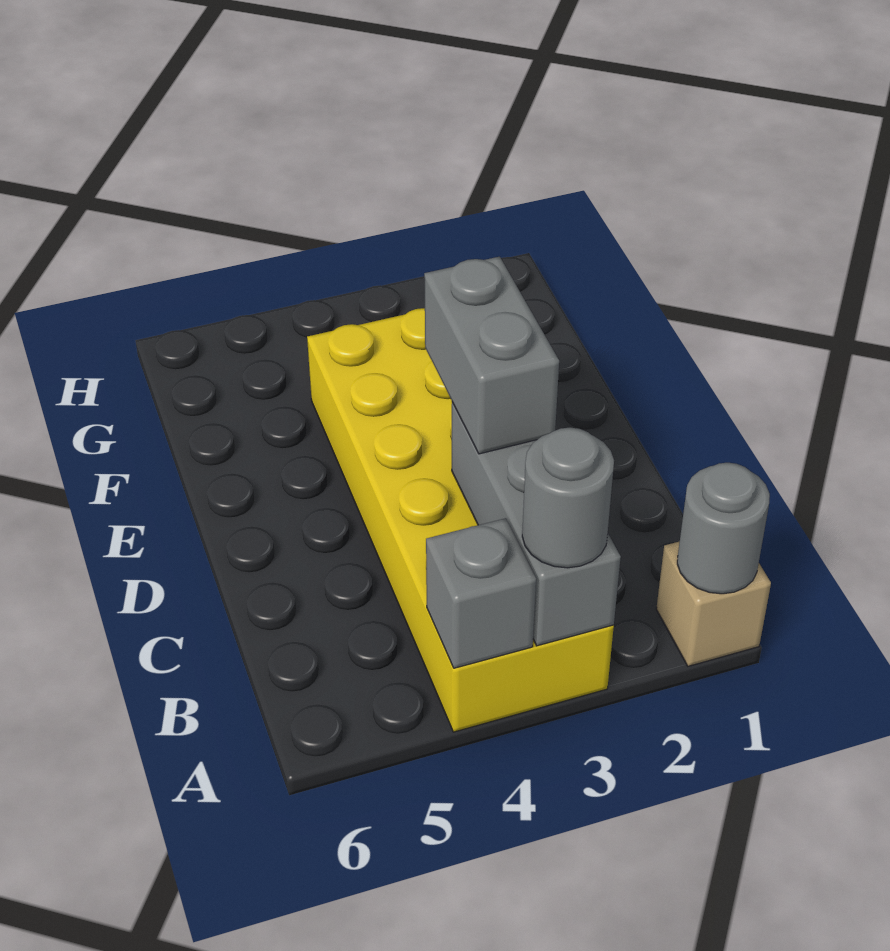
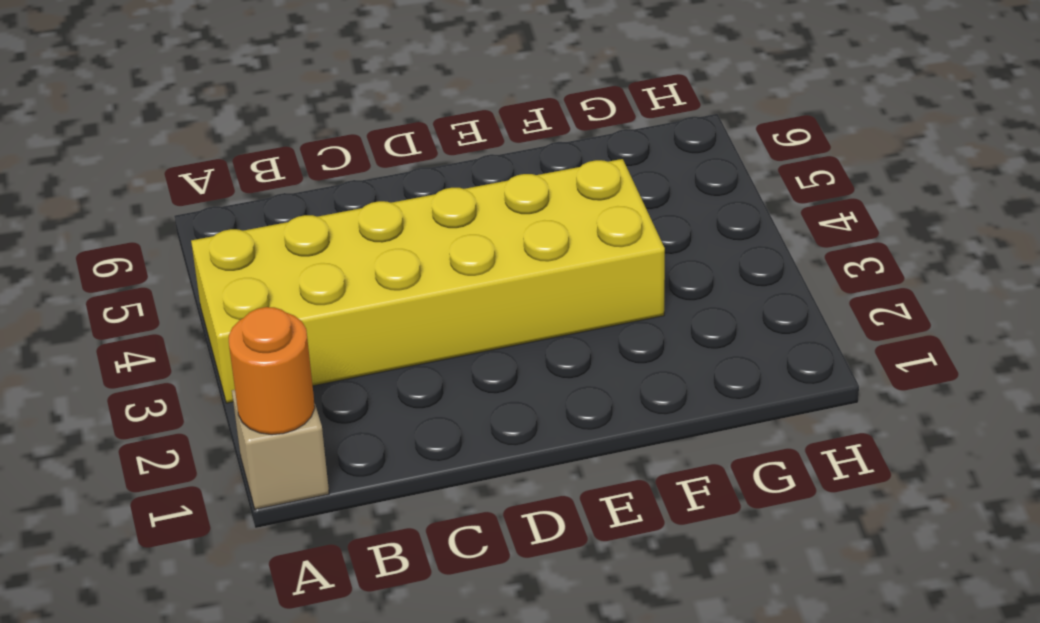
orange round brick A1 level 2 -> grey round brick A1 level 2
none -> grey brick A3:C3 level 2
none -> grey brick A4 level 2

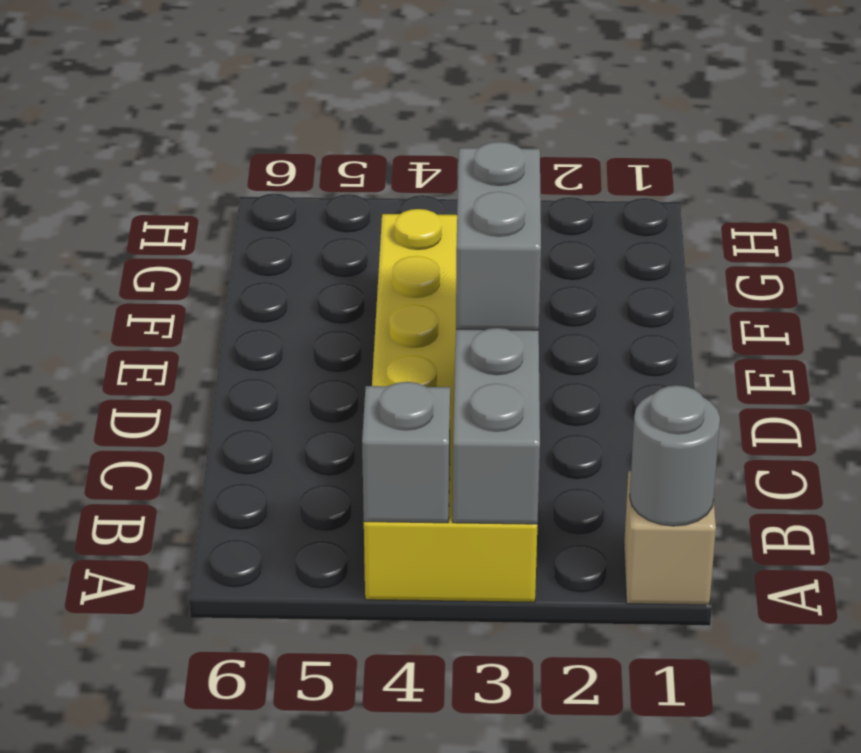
none -> grey round brick A3 level 3

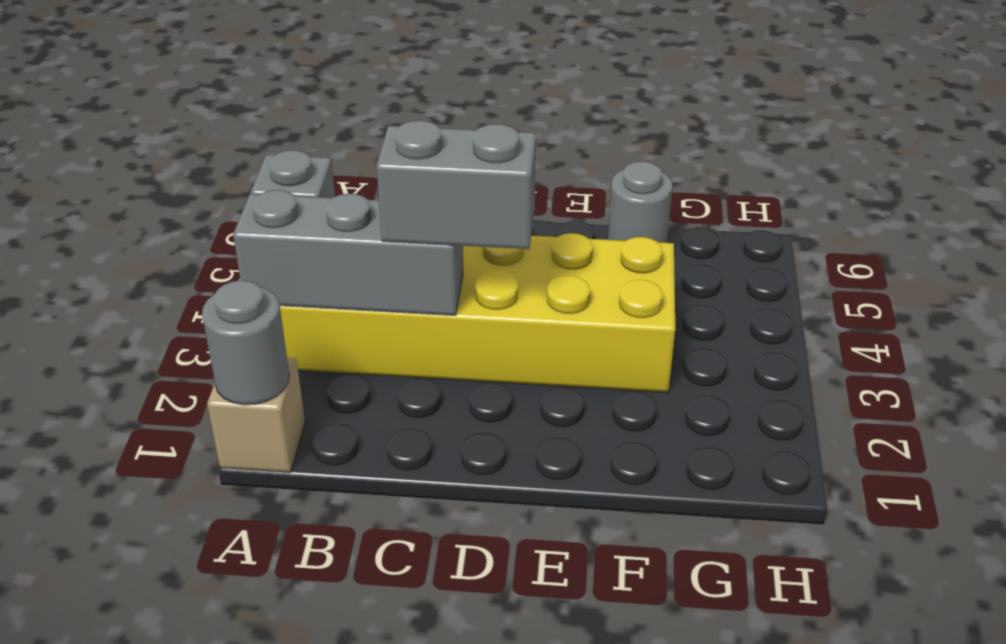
grey round brick F6 level 1 -> grey round brick A3 level 3

